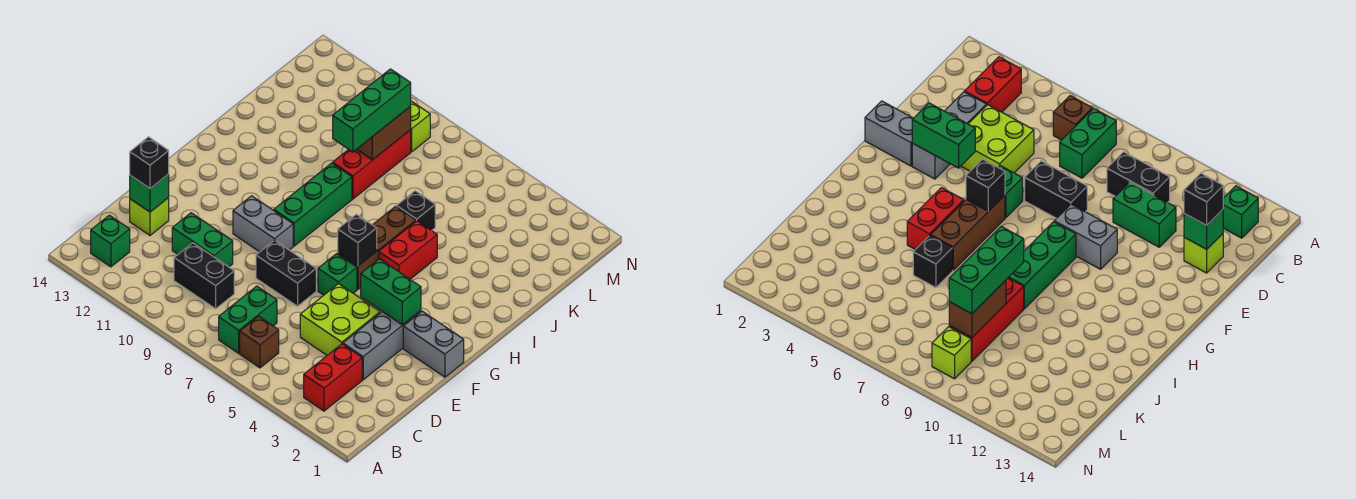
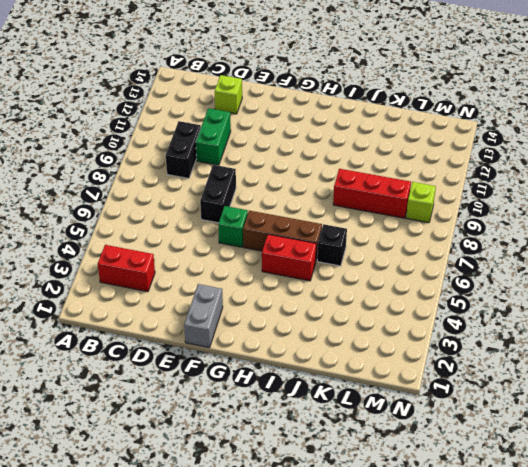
none -> brown brick B6 level 1
none -> green brick B7:C7 level 1
none -> green brick B13 level 1

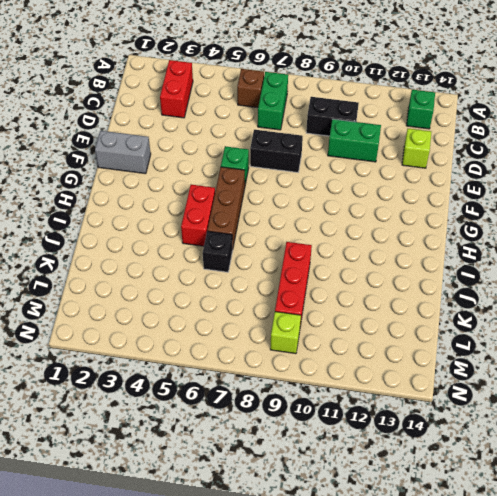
none -> grey brick D3:F3 level 1
none -> lime brick D4:E5 level 1
none -> grey brick F9:F10 level 1

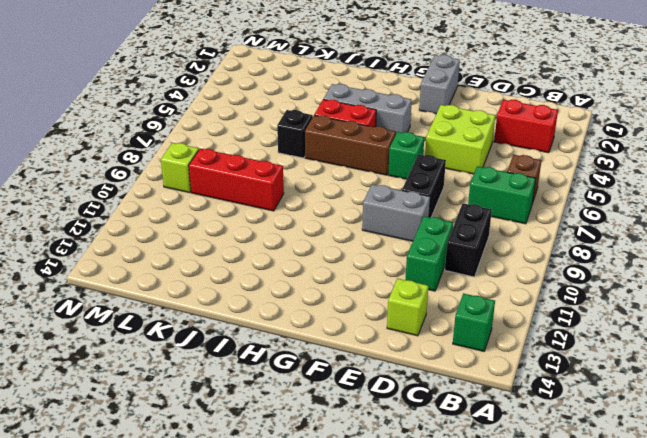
grey brick E9:F9 level 1 -> grey brick F9:F10 level 1
grey brick G4:I4 level 1 -> grey brick D3:F3 level 1
none -> green brick G9:I9 level 1
none -> green brick D13 level 2
none -> green brick F3:F4 level 2

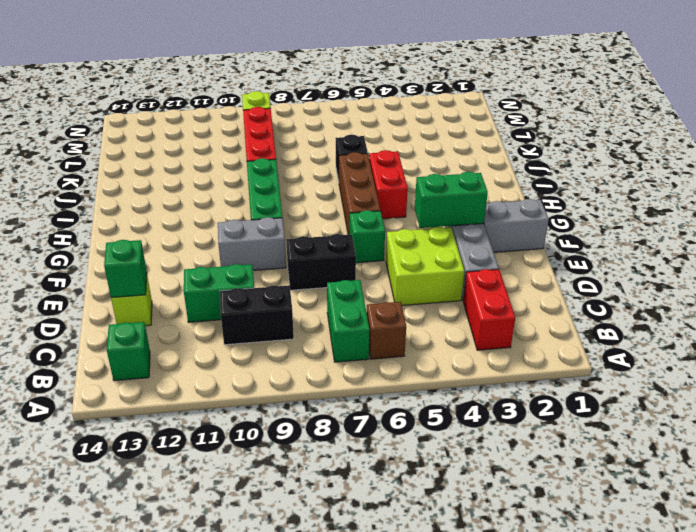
none -> black brick G6 level 2
none -> brown brick K9:L9 level 2
none -> black brick D13 level 3

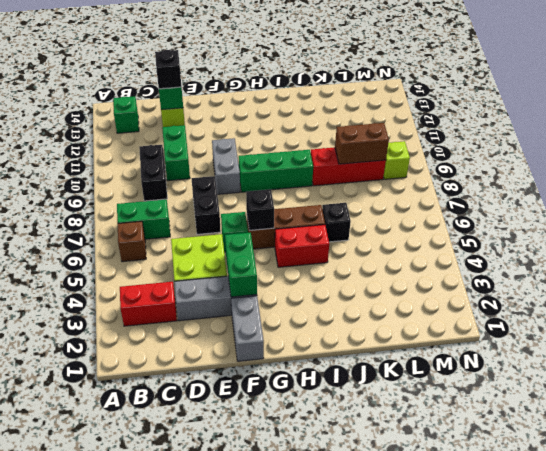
none -> green brick J9:L9 level 3

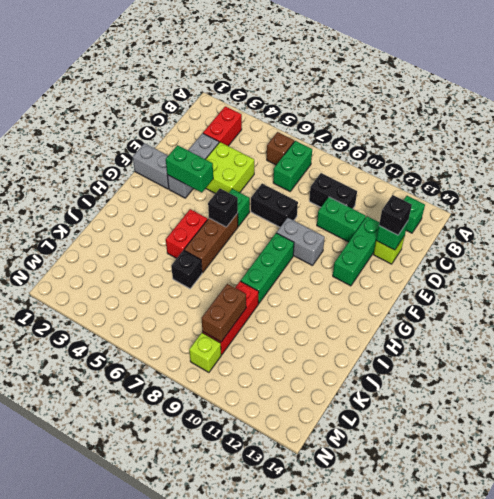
green brick D12:F12 level 1 -> green brick J9:L9 level 3

